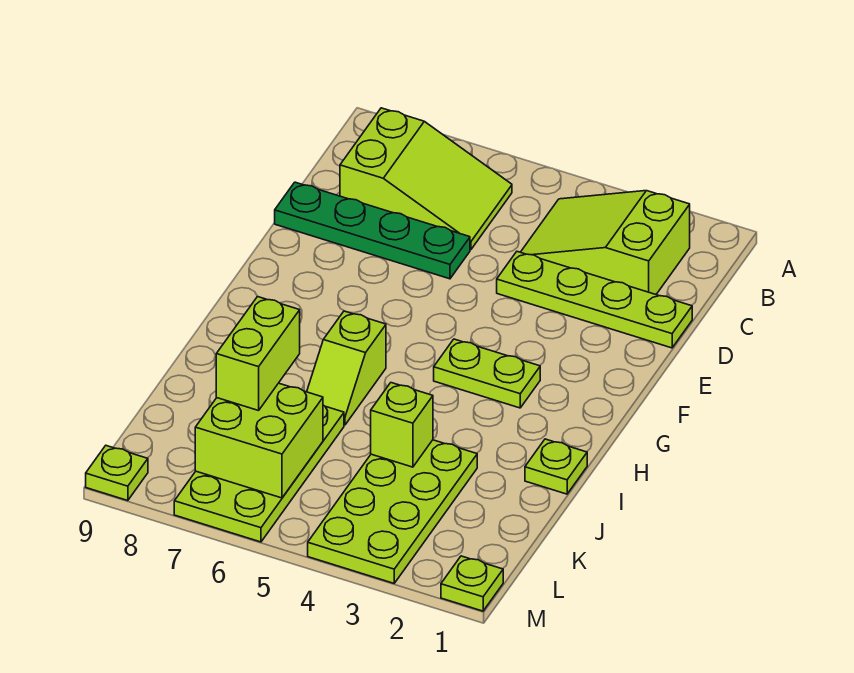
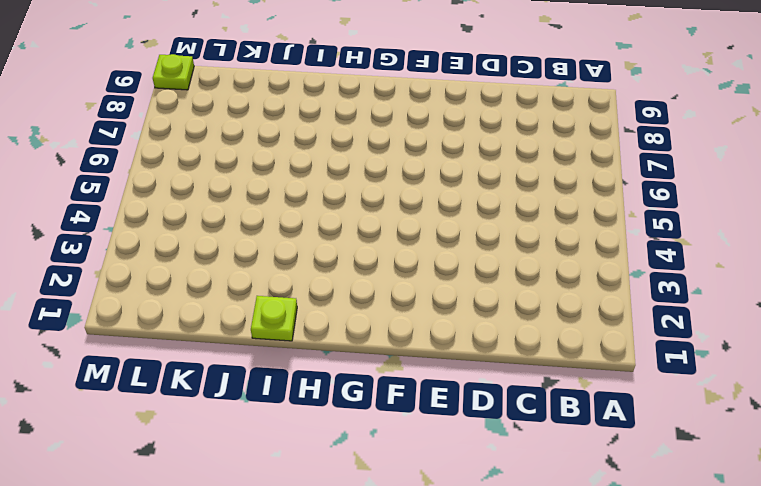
none -> lime slope B2:C4 level 1 top 2
none -> lime slope B6:C8 level 1 top 8
none -> lime plate D1:D4 level 1

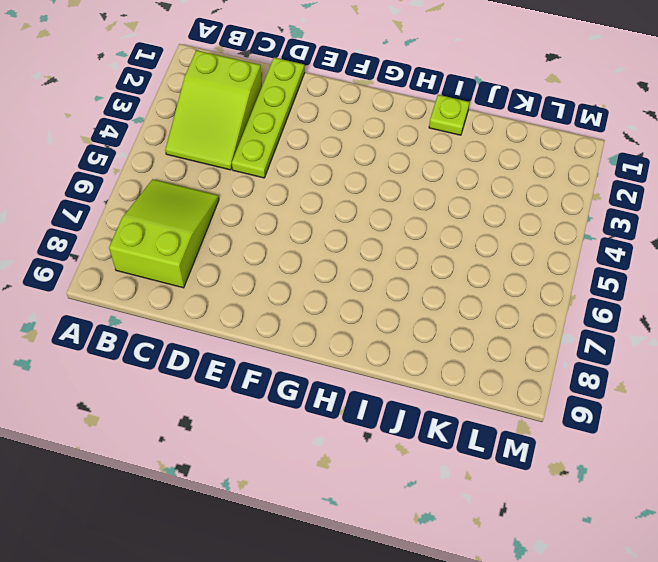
none -> green plate D6:D9 level 1
none -> lime plate G3:G4 level 1
none -> lime slope H6:I6 level 1 top H

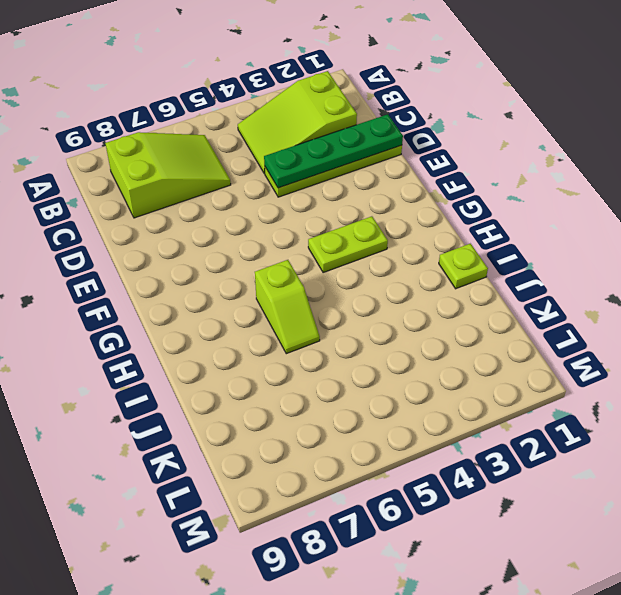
green plate D1:D4 level 2 -> green plate D6:D9 level 1
none -> lime plate J3:M4 level 1
none -> lime plate J6:M7 level 1
none -> lime plate M1 level 1

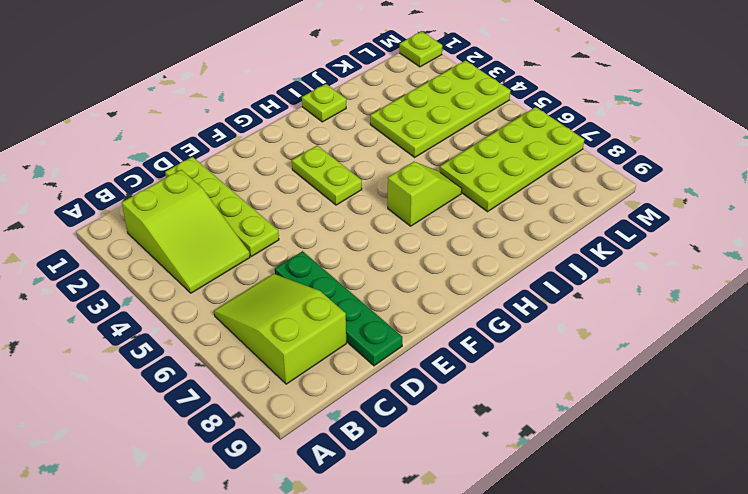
none -> lime plate M9 level 1
none -> lime brick J4 level 2
none -> lime brick K6:L7 level 2

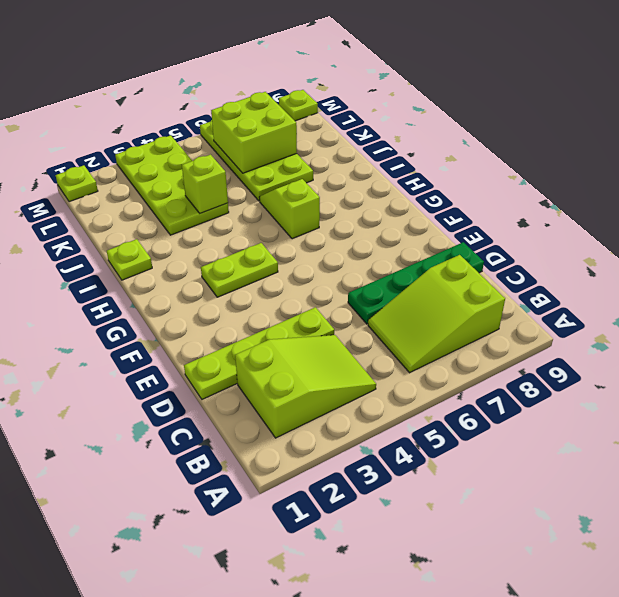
none -> lime brick J7:K7 level 3

